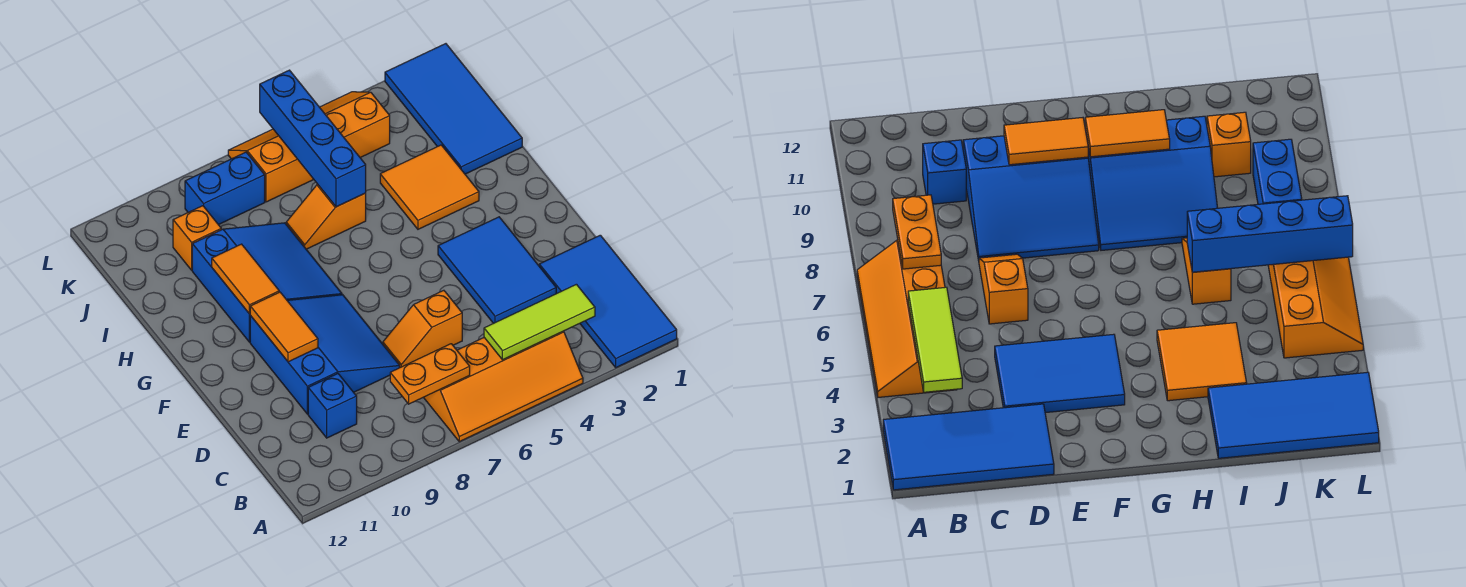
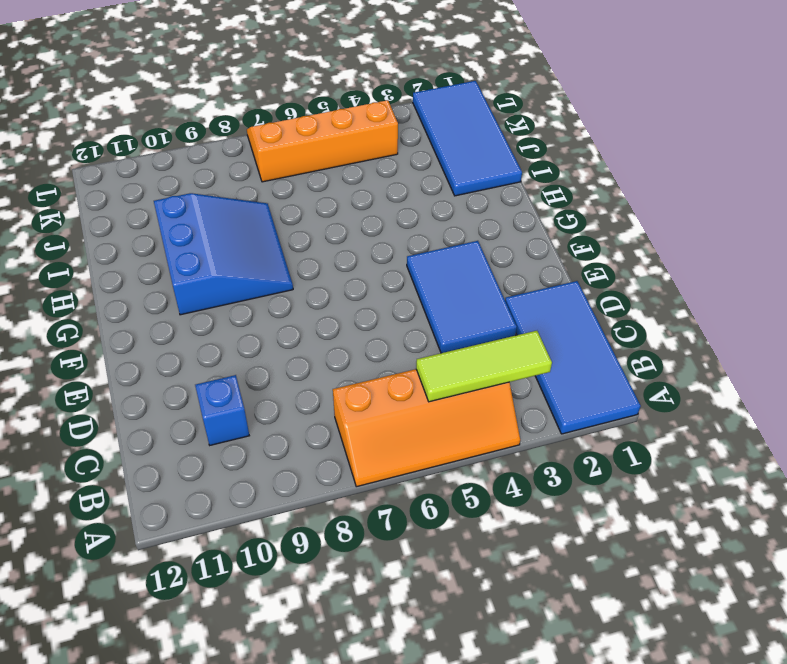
none -> orange slope D6:D7 level 1 top 6
none -> blue slope D8:F10 level 1 top 10
none -> orange tile H3:I4 level 1

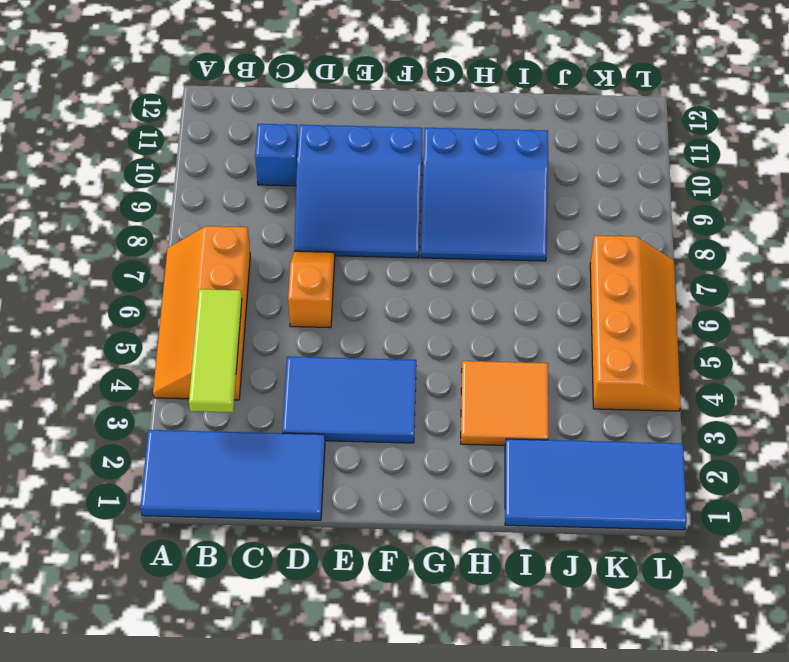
none -> orange slope I6:I7 level 1 top 6
none -> orange brick J10 level 1
none -> blue brick K8:K9 level 1

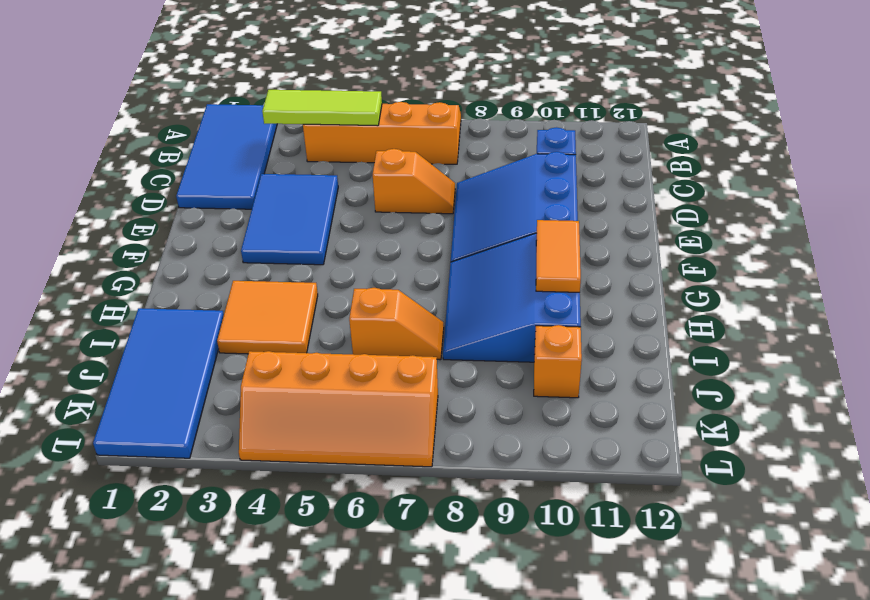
none -> blue brick K8:K9 level 1
none -> orange plate B7:B8 level 2
none -> orange tile E10:F10 level 2

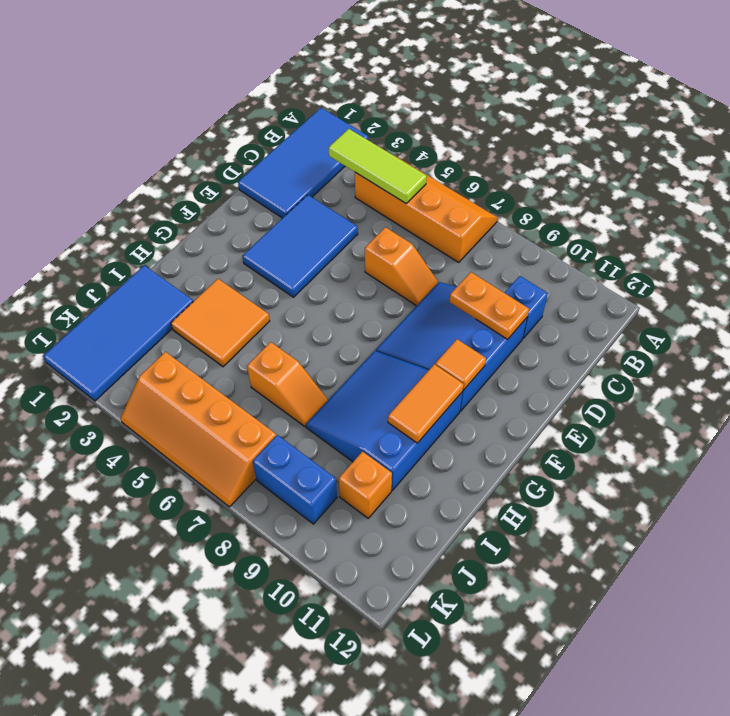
orange plate D9:D10 level 2 -> orange plate B7:B8 level 2
orange tile F10 level 2 -> orange tile E10:F10 level 2
none -> blue brick I6:L6 level 2

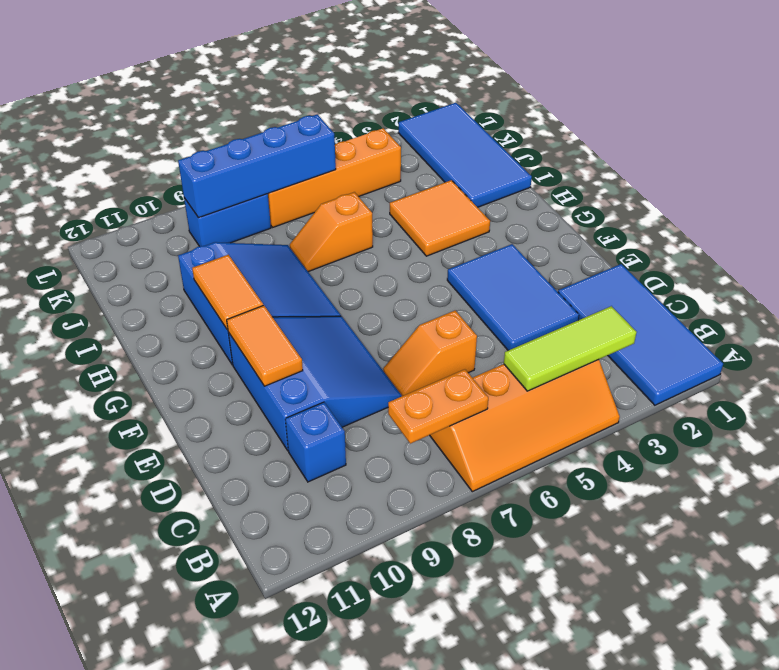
blue brick K6:K9 level 2 -> blue brick I6:L6 level 2
none -> orange brick J10 level 1

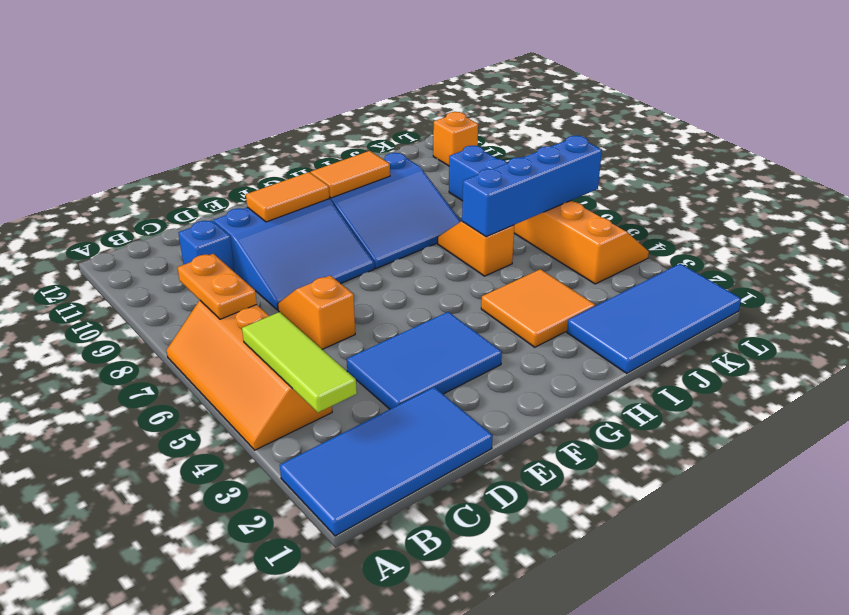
orange brick L11 level 1 -> orange brick J10 level 1

